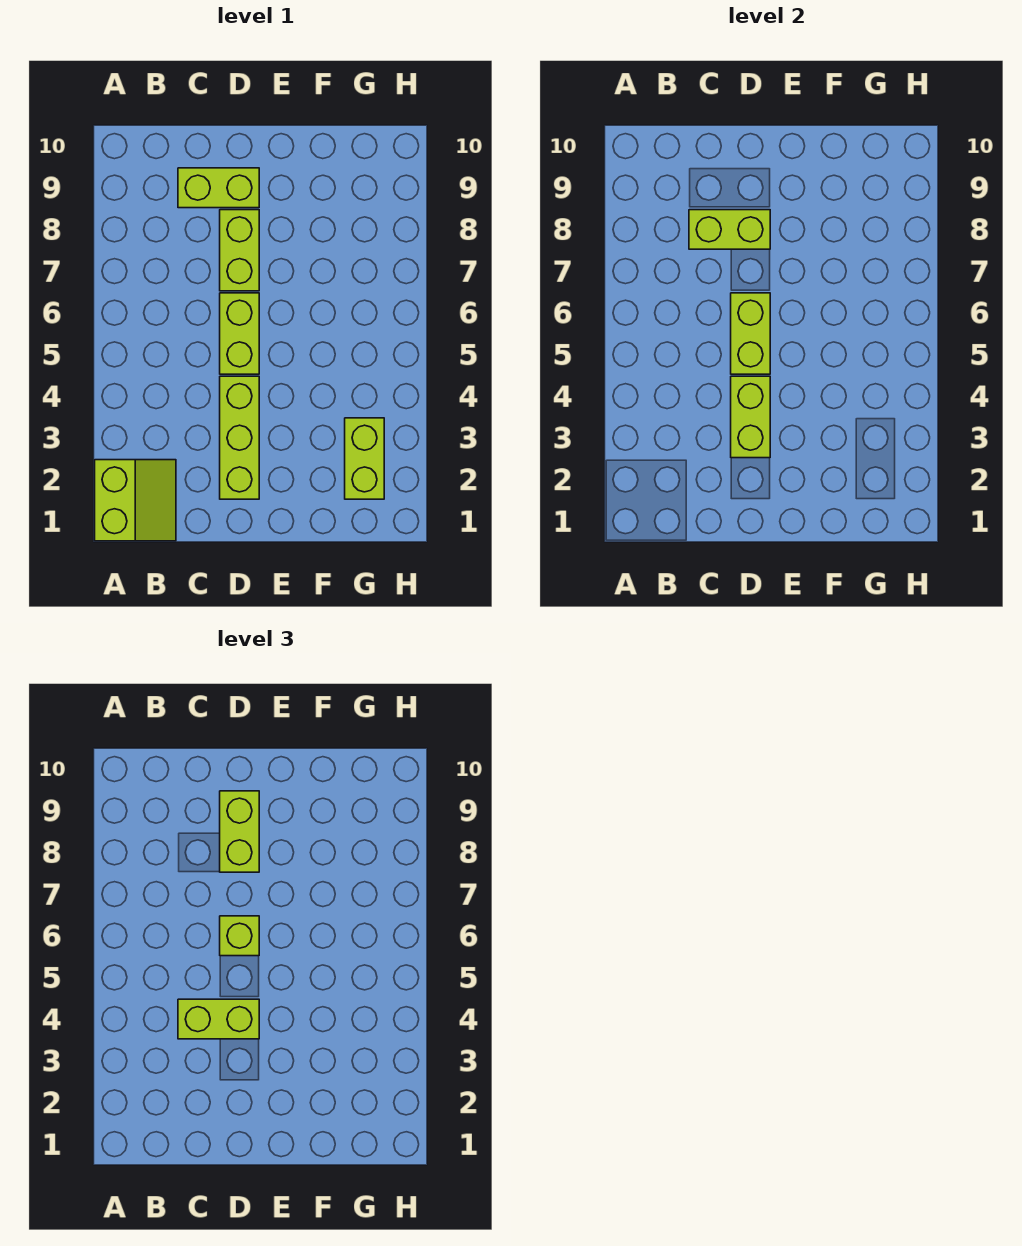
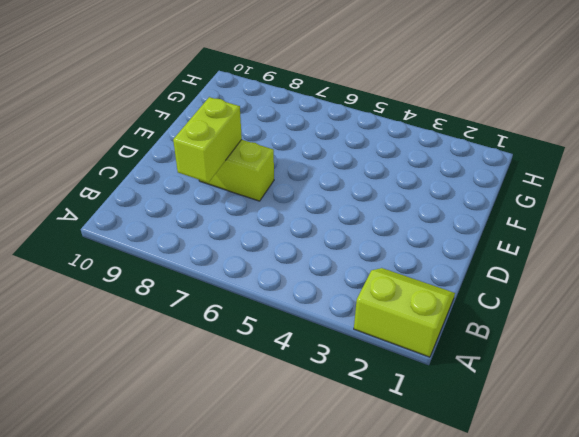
none -> lime brick C9:D9 level 1
none -> lime brick D2:D4 level 1
none -> lime brick D5:D6 level 1

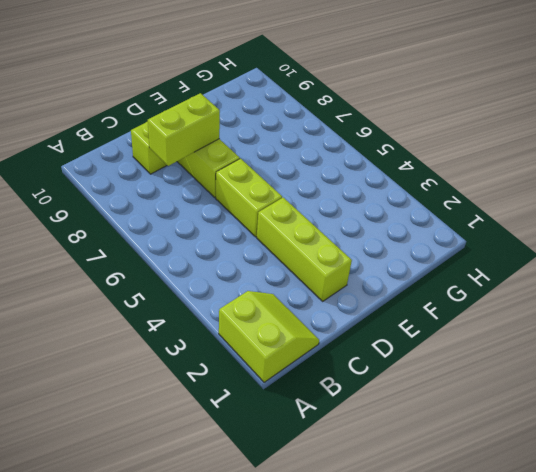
none -> lime brick G2:G3 level 1
none -> lime brick D3:D4 level 2
none -> lime brick D5:D6 level 2

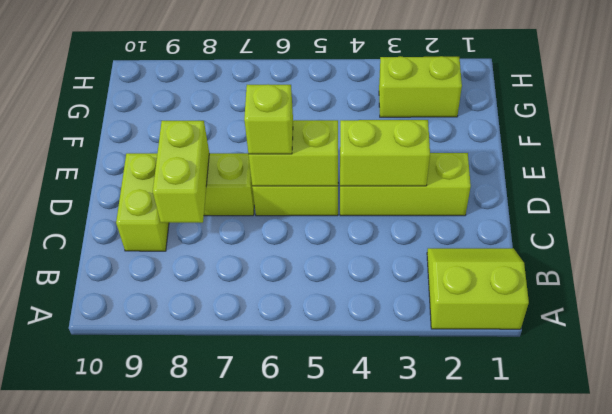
none -> lime brick C4:D4 level 3
none -> lime brick D8:D9 level 3

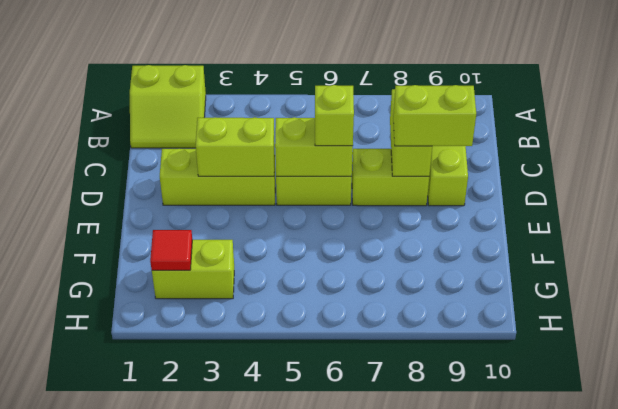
red tile G2 level 2 -> none
none -> lime brick C4:D4 level 3

